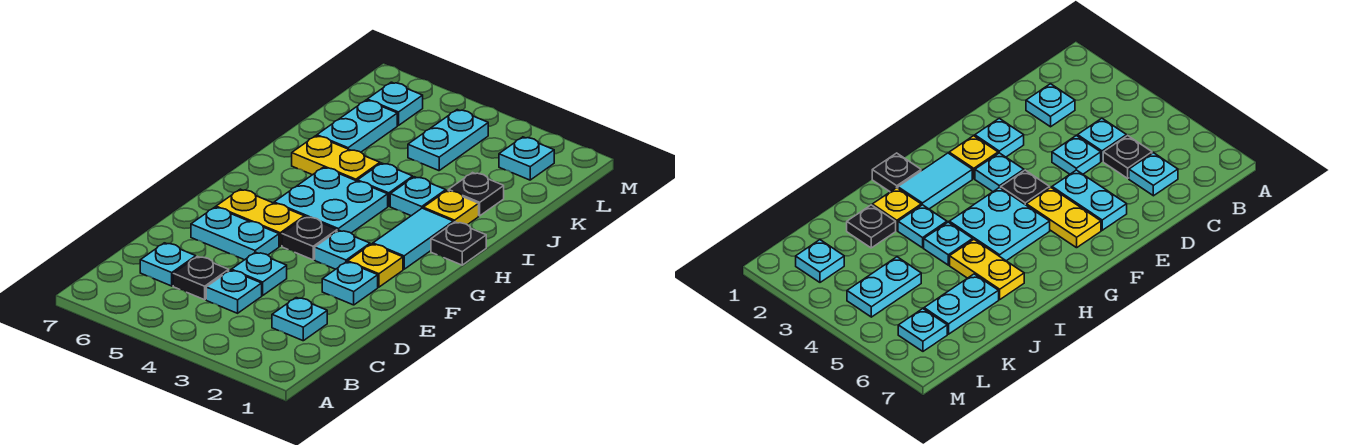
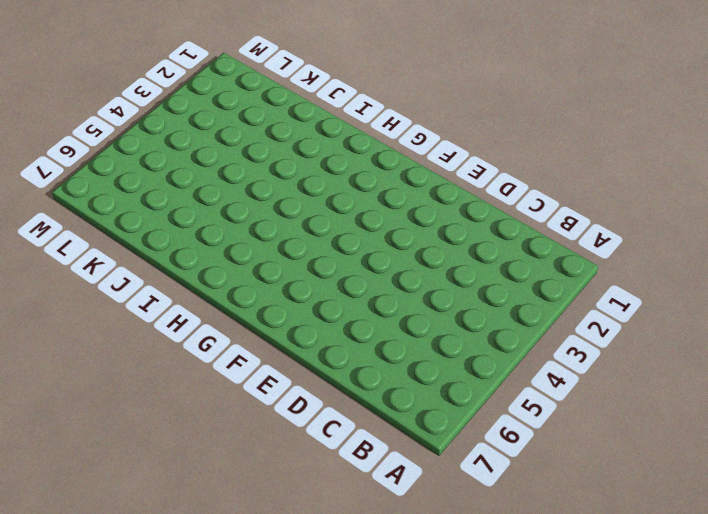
none -> cyan plate C2 level 1
none -> cyan plate C4 level 1
none -> black plate C5 level 1

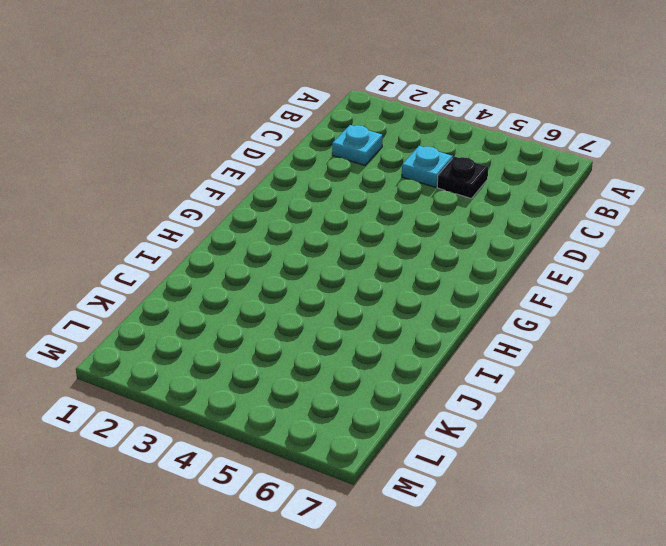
none -> cyan plate C6 level 1
none -> cyan plate D4 level 1
none -> cyan plate E2 level 1

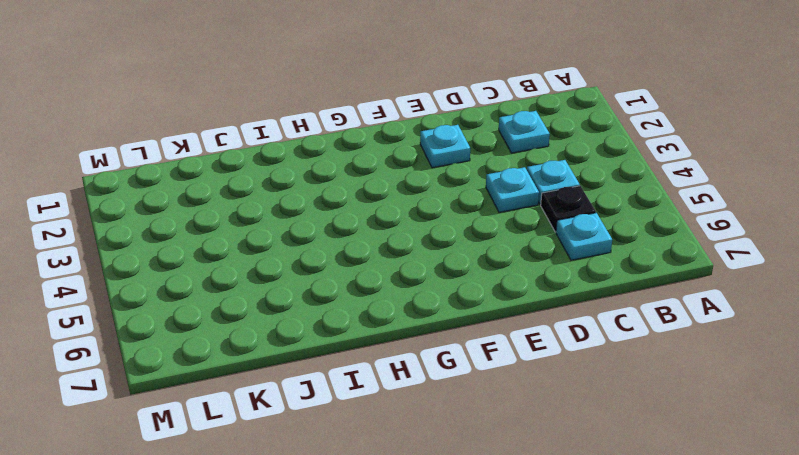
none -> cyan plate E5:E6 level 1
none -> yellow plate F2 level 1
none -> cyan plate F3 level 1

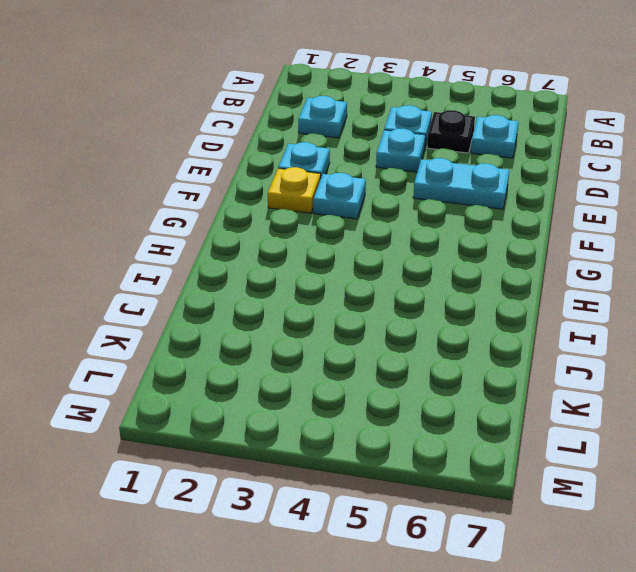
none -> black plate F4 level 1
none -> yellow plate F5:F6 level 1
none -> cyan tile G2:H2 level 1

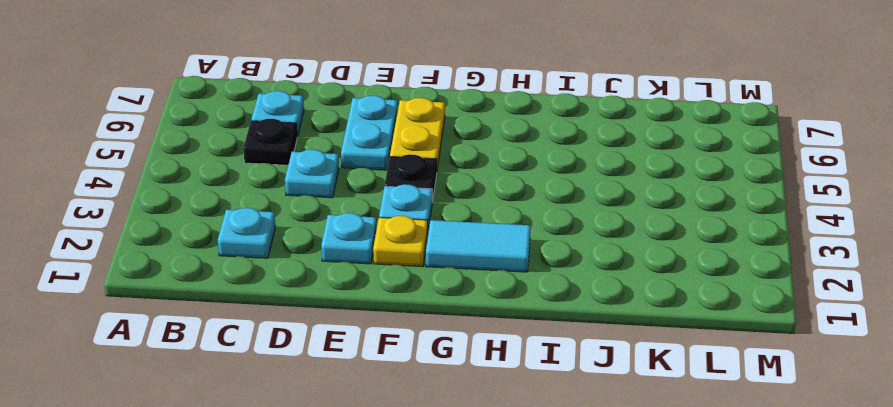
none -> cyan plate C4 level 1
none -> cyan plate G4:H5 level 1
none -> black plate H1 level 1

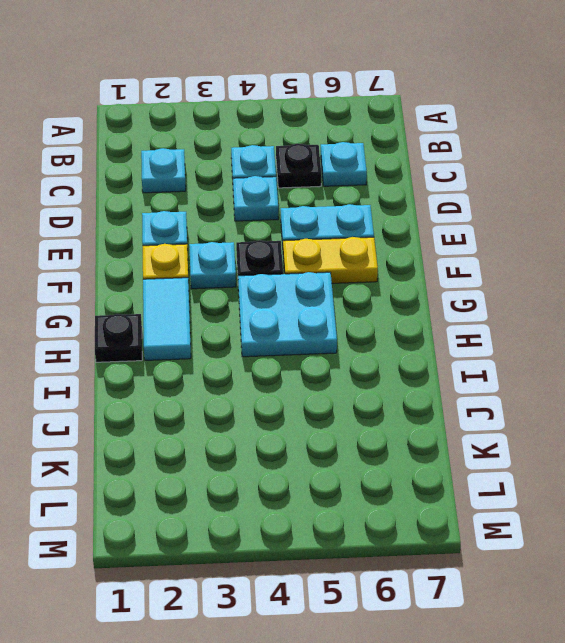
none -> yellow plate I2 level 1
none -> cyan plate I3 level 1
none -> cyan plate I4 level 1

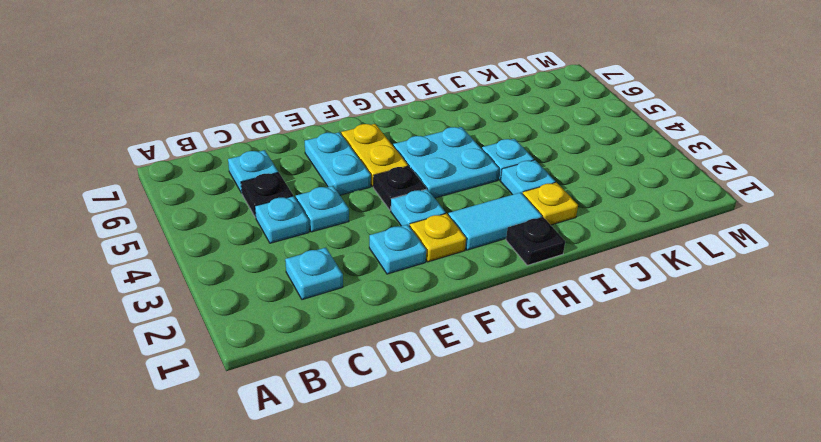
none -> yellow plate I5:I6 level 1
none -> black plate J2 level 1
none -> cyan plate J6:K6 level 1

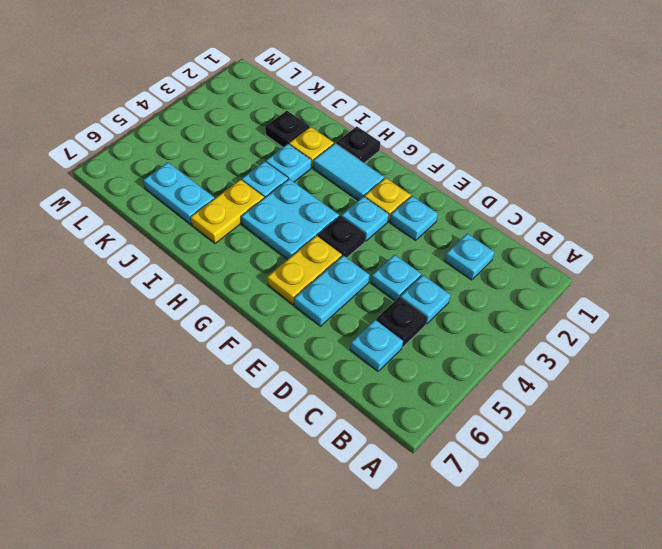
none -> cyan plate K4:L4 level 1
none -> cyan plate L2 level 1
none -> cyan plate L6 level 1

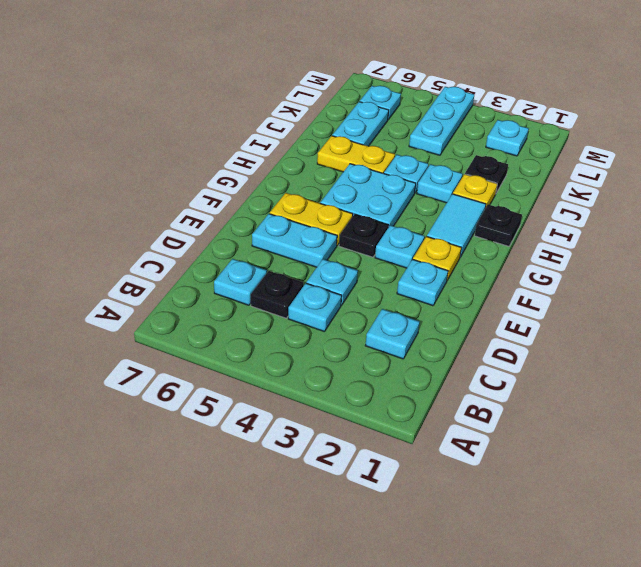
cyan plate K4:M4 level 1 -> cyan plate K4:L4 level 1

